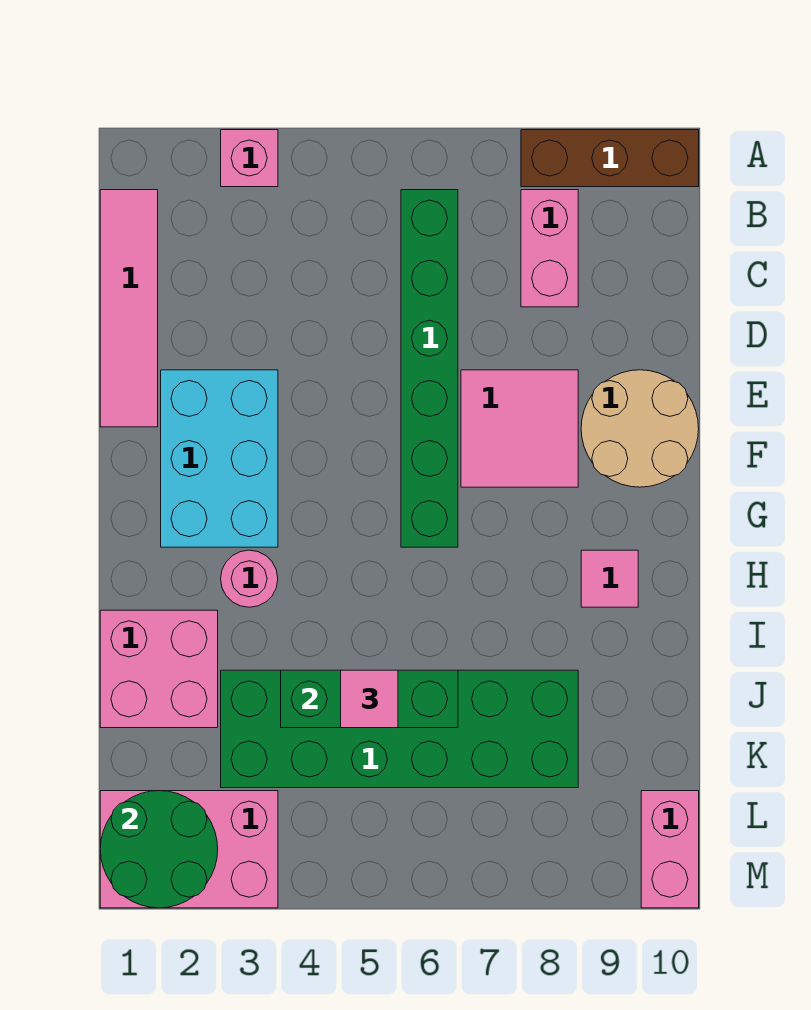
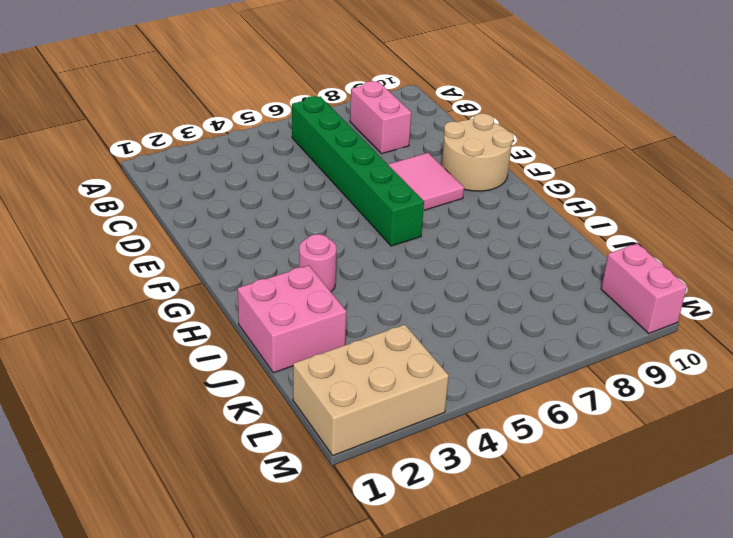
tan brick L1:M3 level 1 -> pink brick L1:M3 level 1
none -> pink brick A3 level 1
none -> brown brick A8:A10 level 1
none -> pink tile B1:E1 level 1

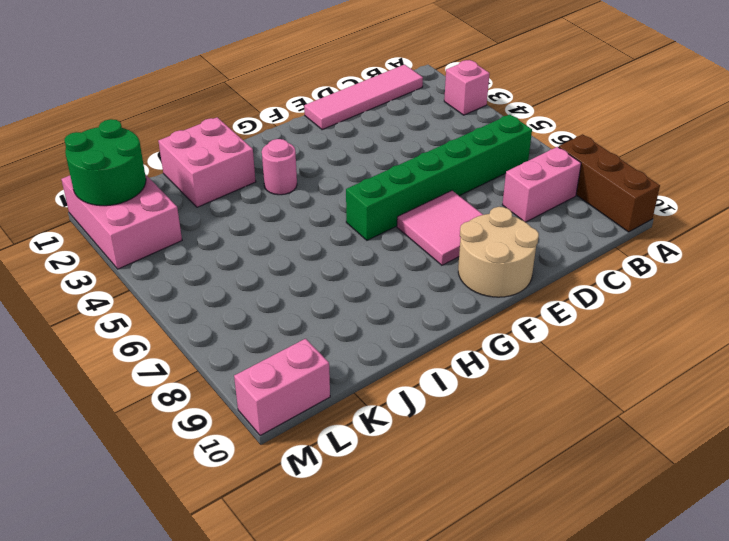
none -> cyan brick E2:G3 level 1
none -> pink tile H9 level 1
none -> green brick J3:K8 level 1

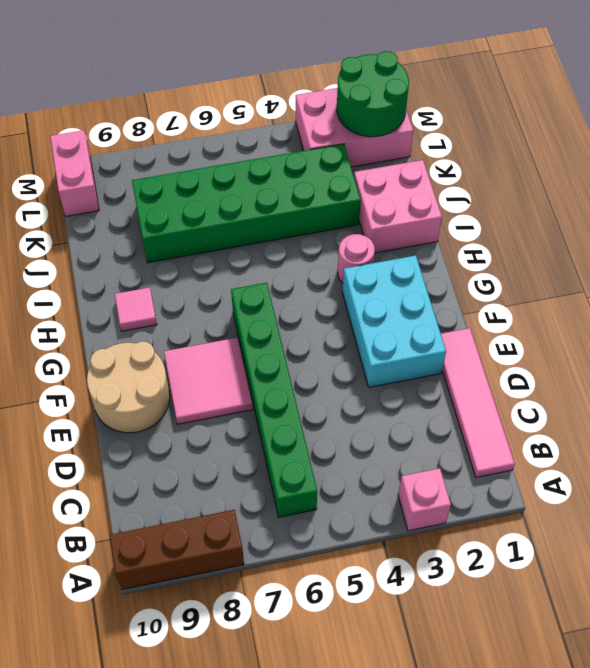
none -> pink brick B8:C8 level 1
none -> green brick J4:J6 level 2
none -> pink tile J5 level 3

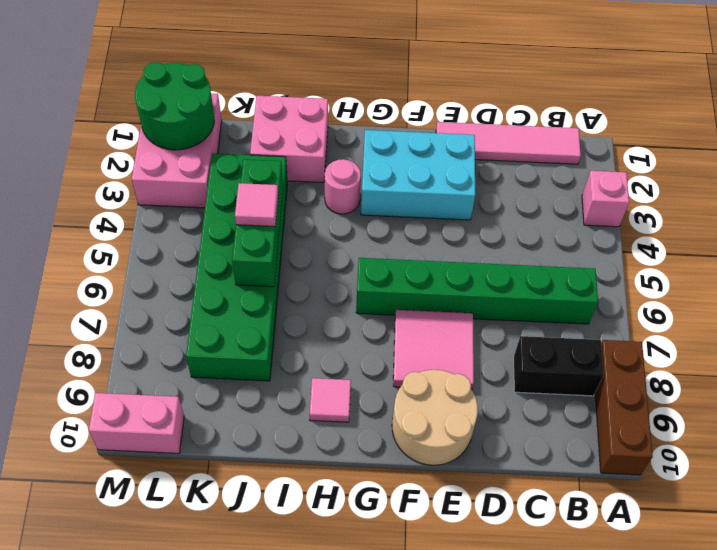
black brick B8:C8 level 1 -> pink brick B8:C8 level 1

